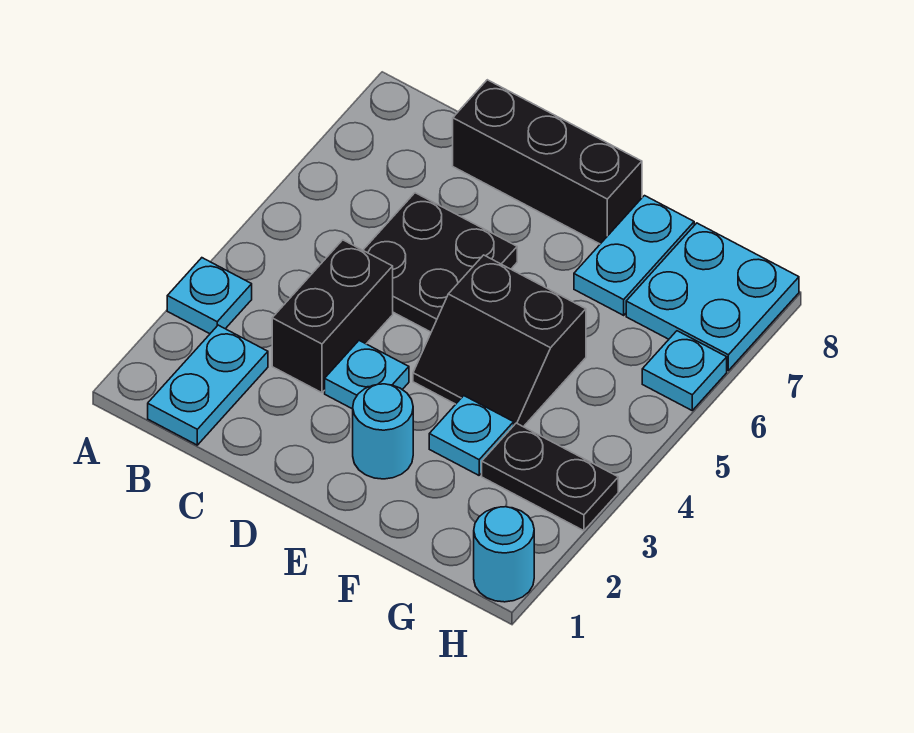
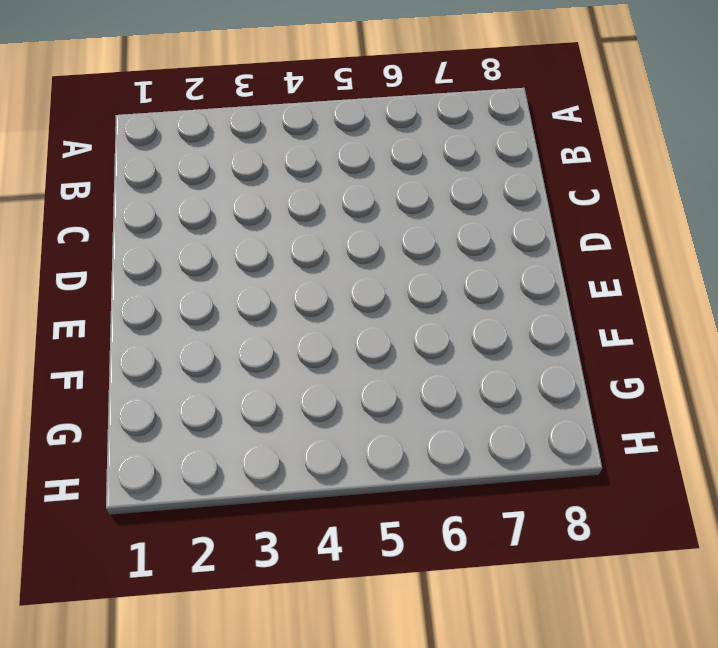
none -> cyan plate A3 level 1
none -> cyan plate B1:B2 level 1
none -> black brick C3:C4 level 1

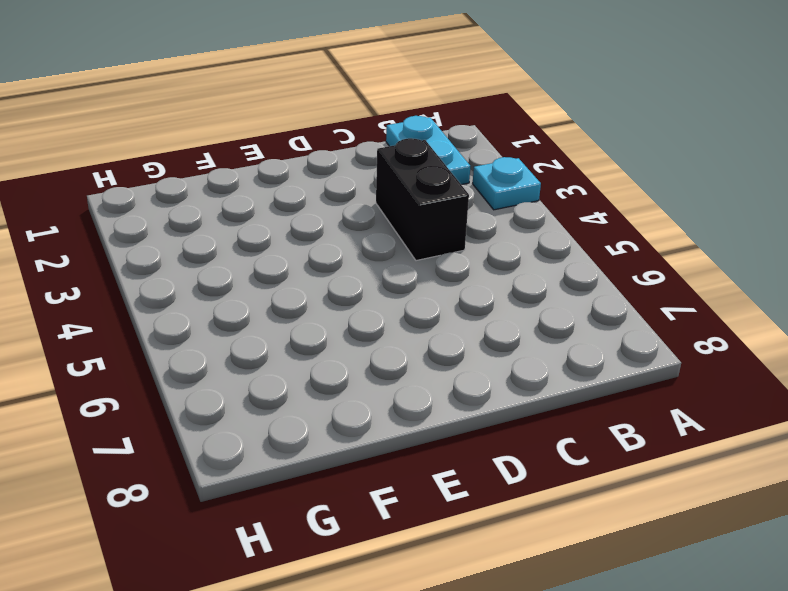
none -> black plate C5:D6 level 1
none -> black brick C8:E8 level 1
none -> cyan plate D3 level 1

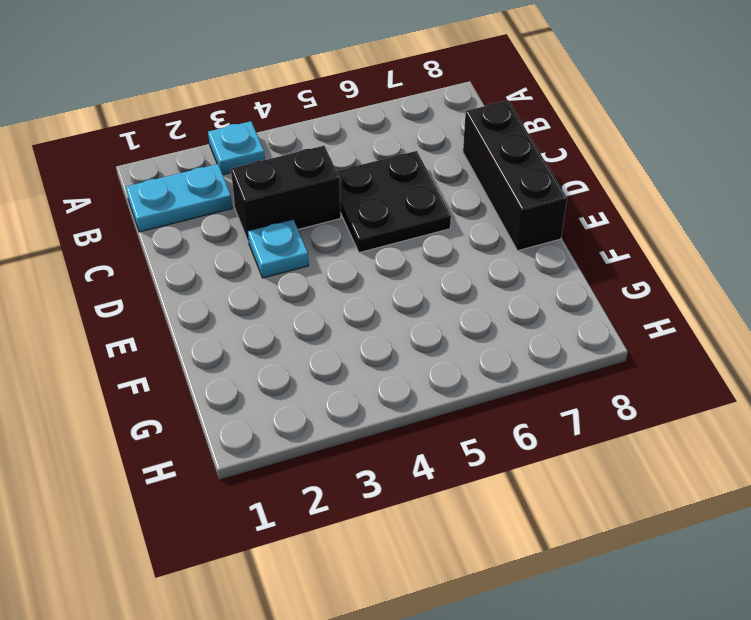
none -> cyan round brick E2 level 1
none -> black slope E4:F5 level 1 top 5
none -> cyan plate F3 level 1

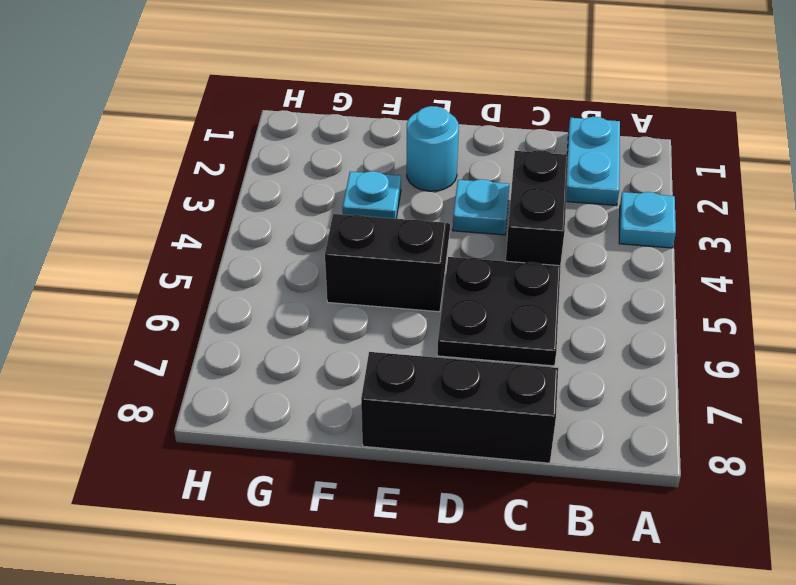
none -> cyan plate F7:F8 level 1
none -> black plate G3:H3 level 1
none -> cyan plate G7:H8 level 1

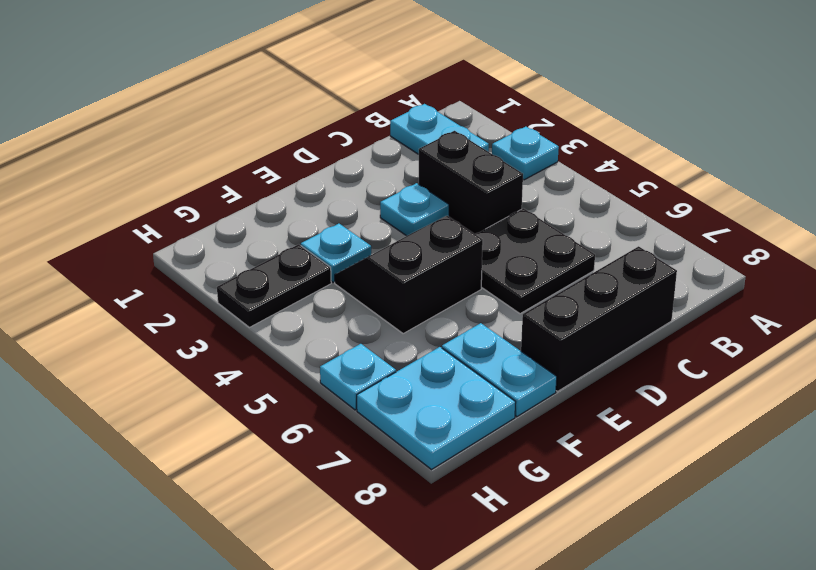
none -> cyan round brick E2 level 1
none -> cyan round brick H1 level 1

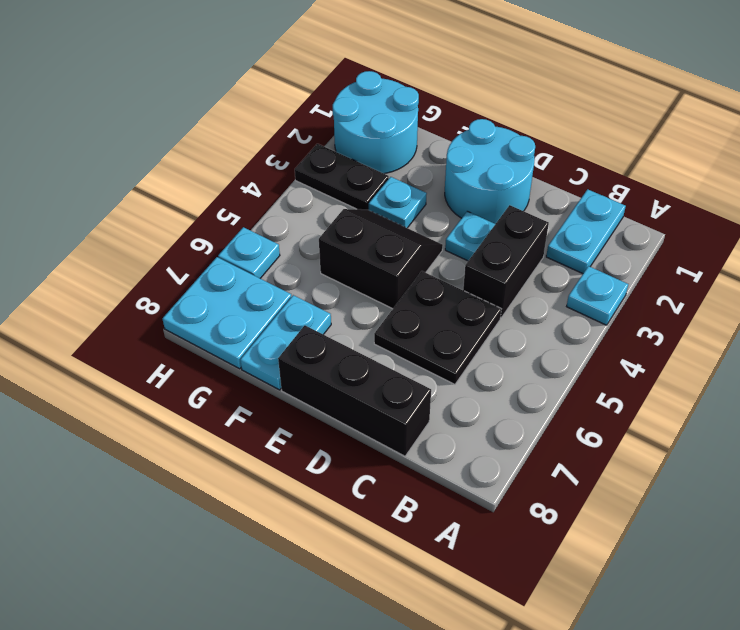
cyan round brick D1:E2 level 1 -> cyan round brick E2 level 1
cyan round brick G1:H2 level 1 -> cyan round brick H1 level 1

